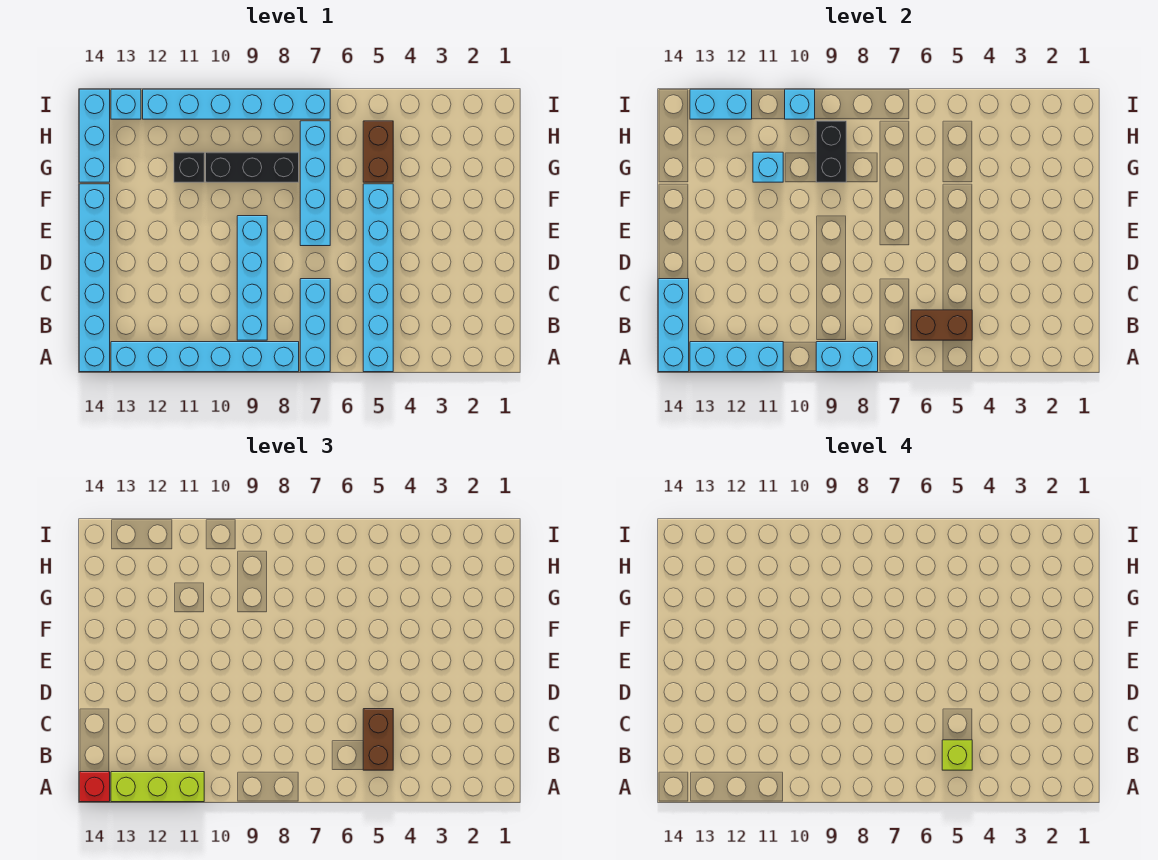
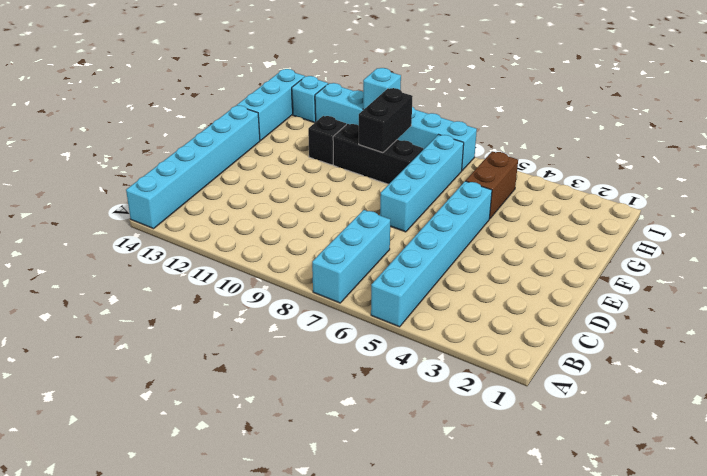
none -> cyan brick A8:A13 level 1
none -> cyan brick B9:E9 level 1
none -> cyan brick A8:A9 level 2

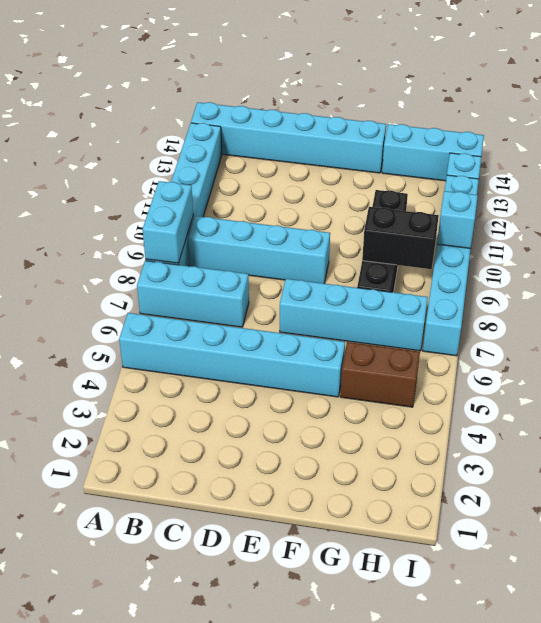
none -> cyan brick A11:A13 level 2
none -> cyan brick A14:C14 level 2
none -> brown brick B5:B6 level 2

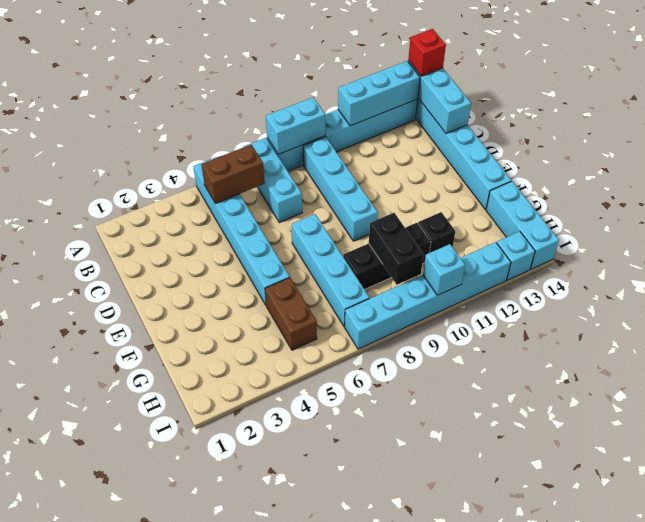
none -> cyan brick G11 level 2
none -> cyan brick I12:I13 level 2
none -> lime brick A11:A13 level 3

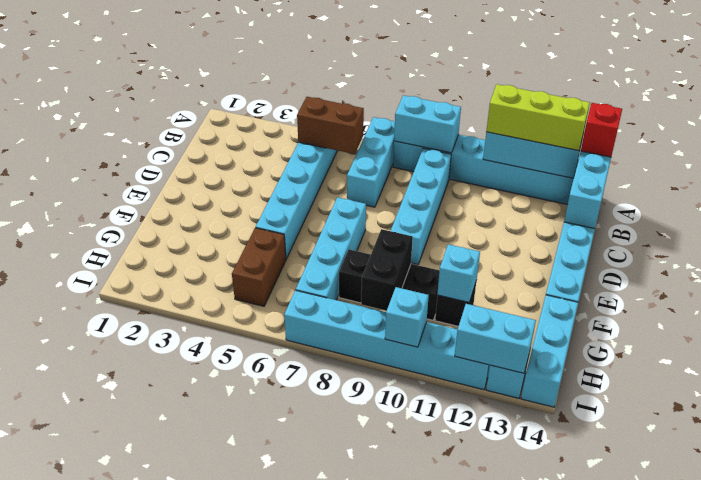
none -> brown brick B5:C5 level 3
none -> lime brick B5 level 4

